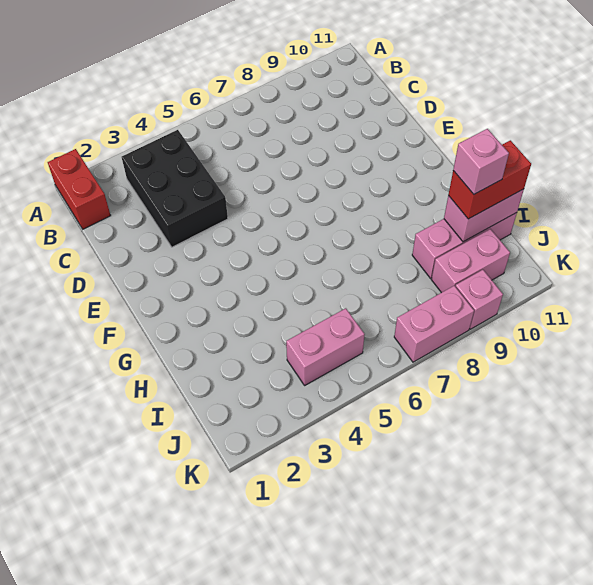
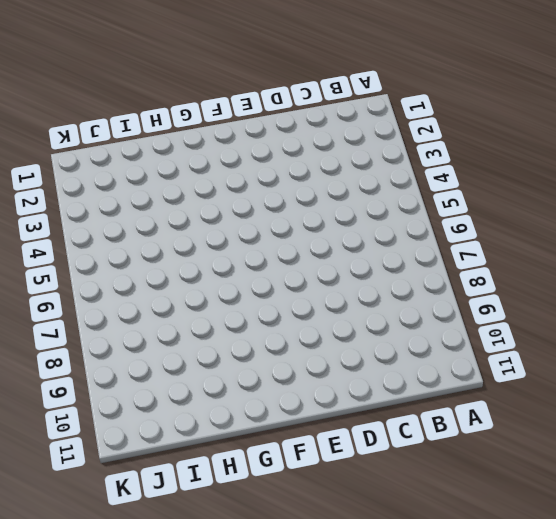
none -> red brick A1:B1 level 1
none -> black brick B3:D4 level 1

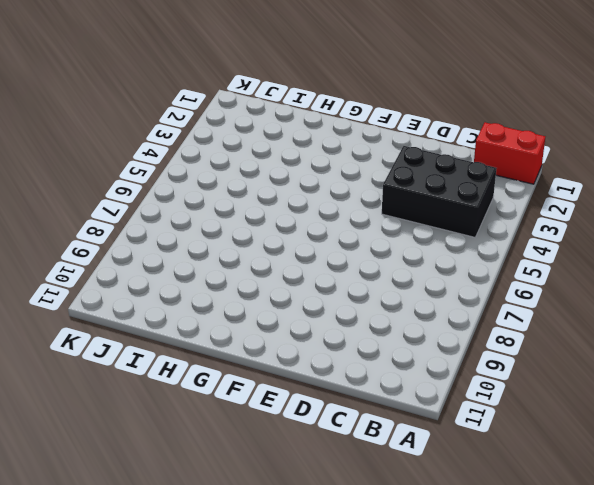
none -> pink brick I9:I11 level 1
none -> pink brick J4:J5 level 1

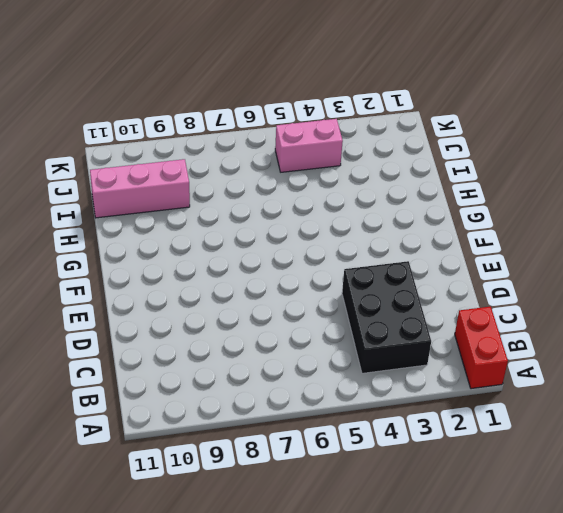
none -> pink brick J9:J10 level 1
none -> pink brick K7:K8 level 1

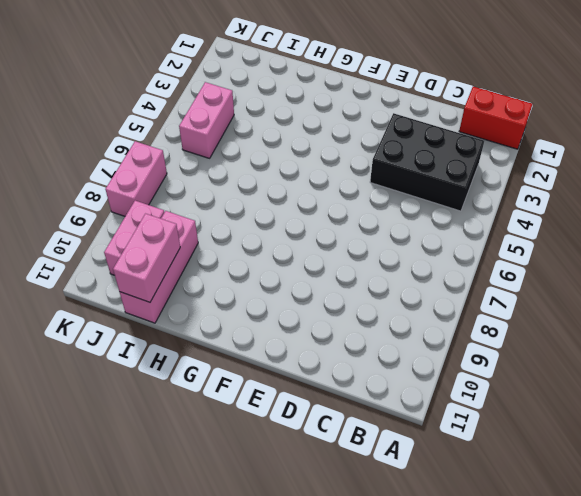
none -> pink brick K9 level 1
none -> red brick I10:I11 level 3

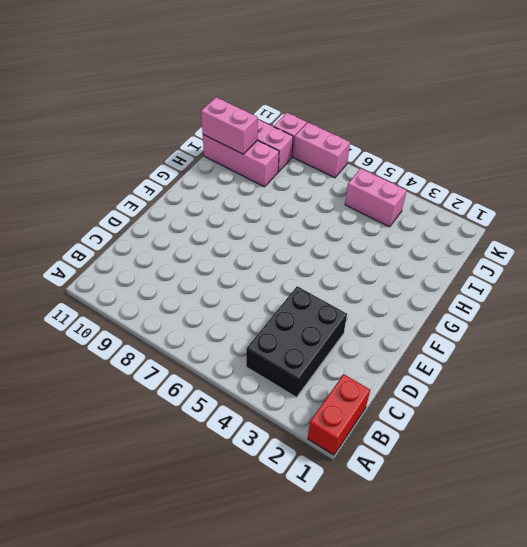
none -> red brick I10:I11 level 3
none -> pink brick I10 level 4

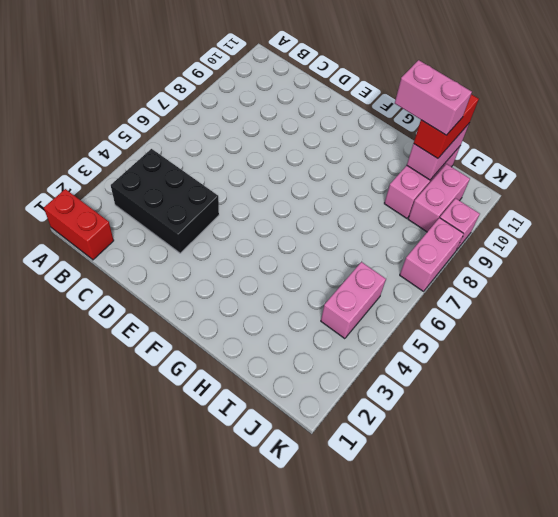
pink brick H10:I10 level 4 -> pink brick I10 level 4

